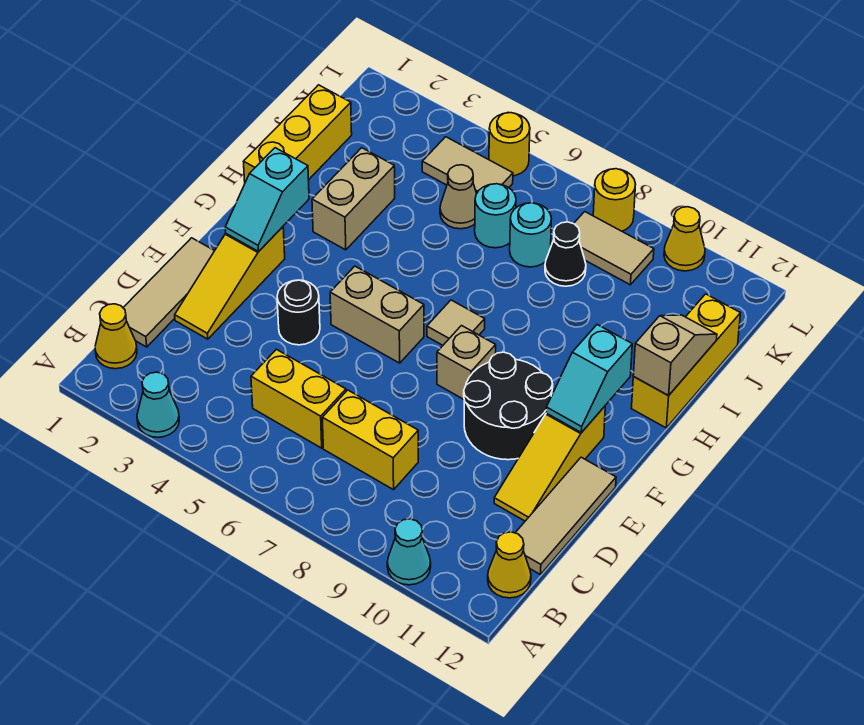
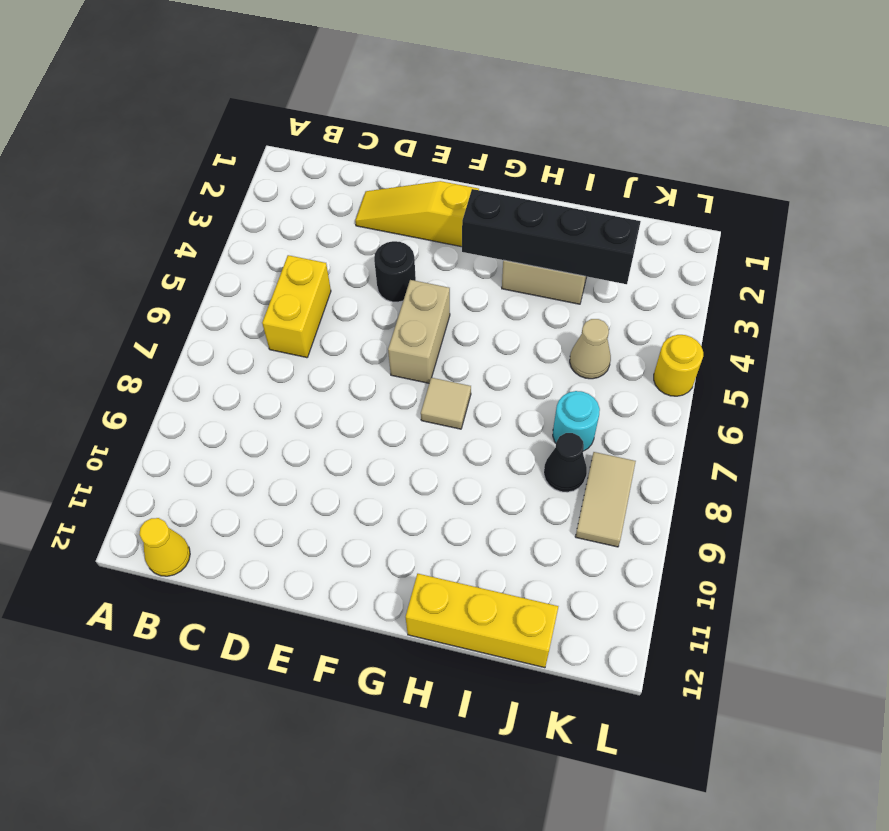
black brick G3:J3 level 2 -> none
none -> cyan cone A3 level 1
none -> cyan cone A10 level 1
none -> yellow cone B1 level 1
none -> tan tile C1:E1 level 1

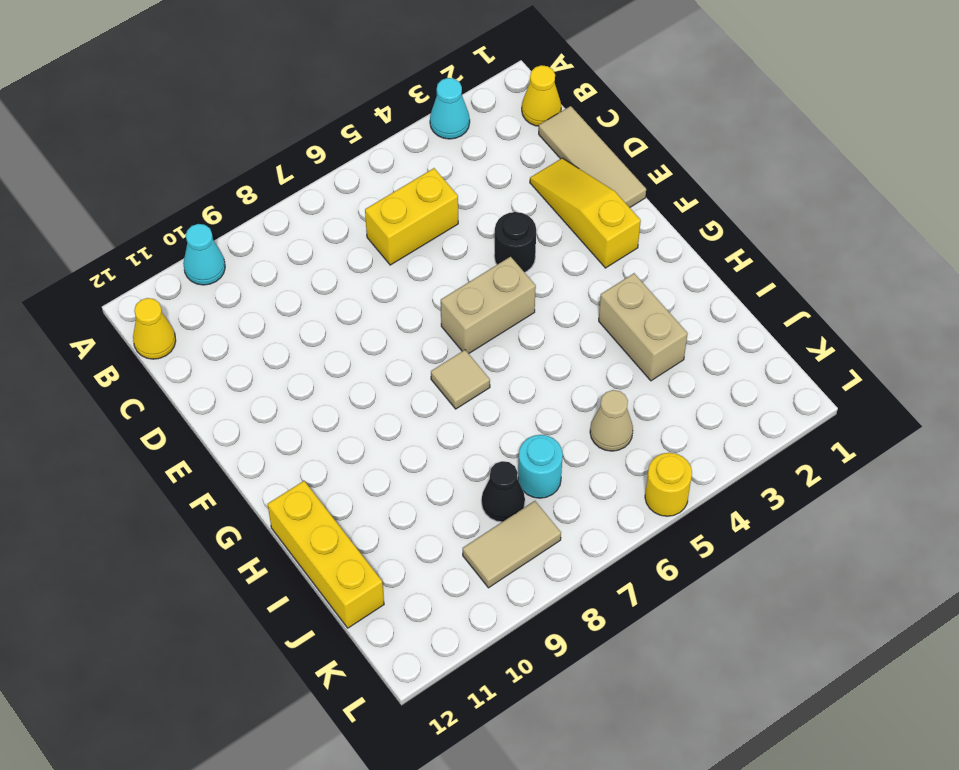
none -> yellow brick C7:C8 level 1
none -> tan tile C12:E12 level 1
none -> yellow slope D11:F11 level 1 top F
none -> black round brick E9:F10 level 1

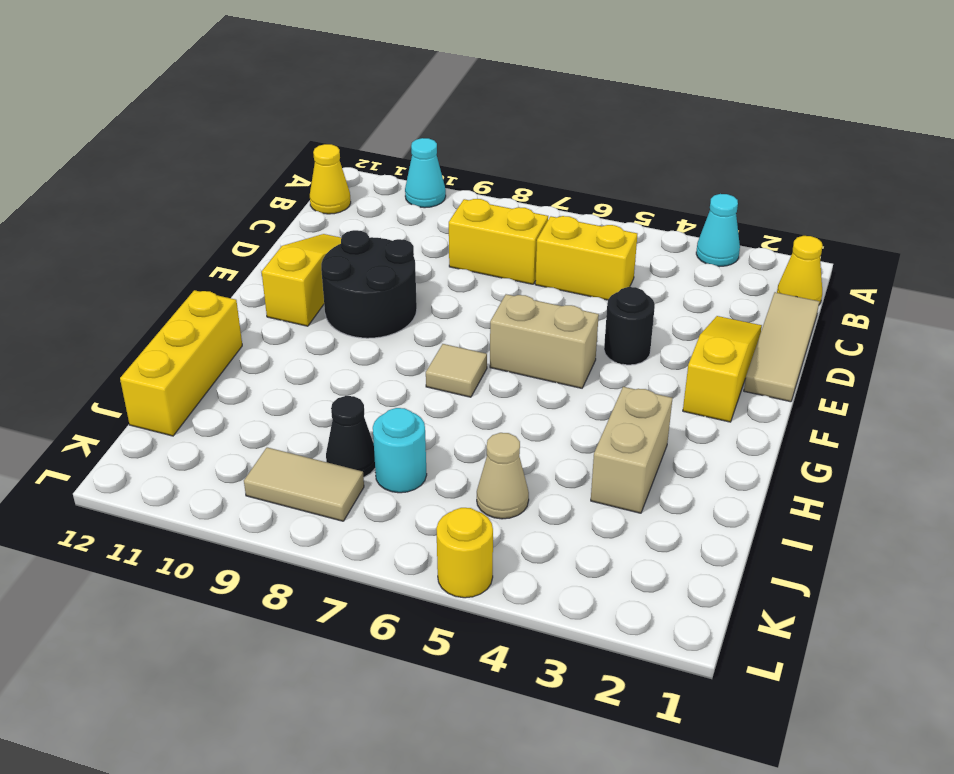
none -> tan tile C12:E12 level 1
none -> tan brick F8 level 1
none -> yellow brick H1:J1 level 1
none -> cyan round brick J6 level 1

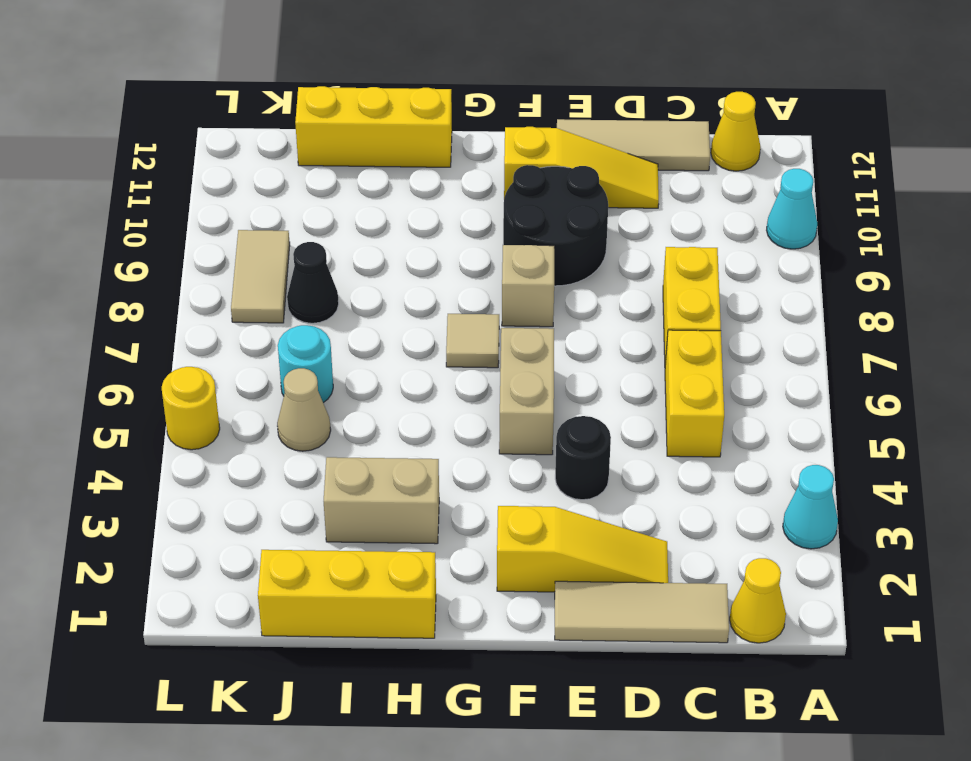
none -> cyan round brick J7 level 1
none -> tan tile K4:K5 level 1
none -> yellow round brick L8 level 1
none -> yellow cone L10 level 1

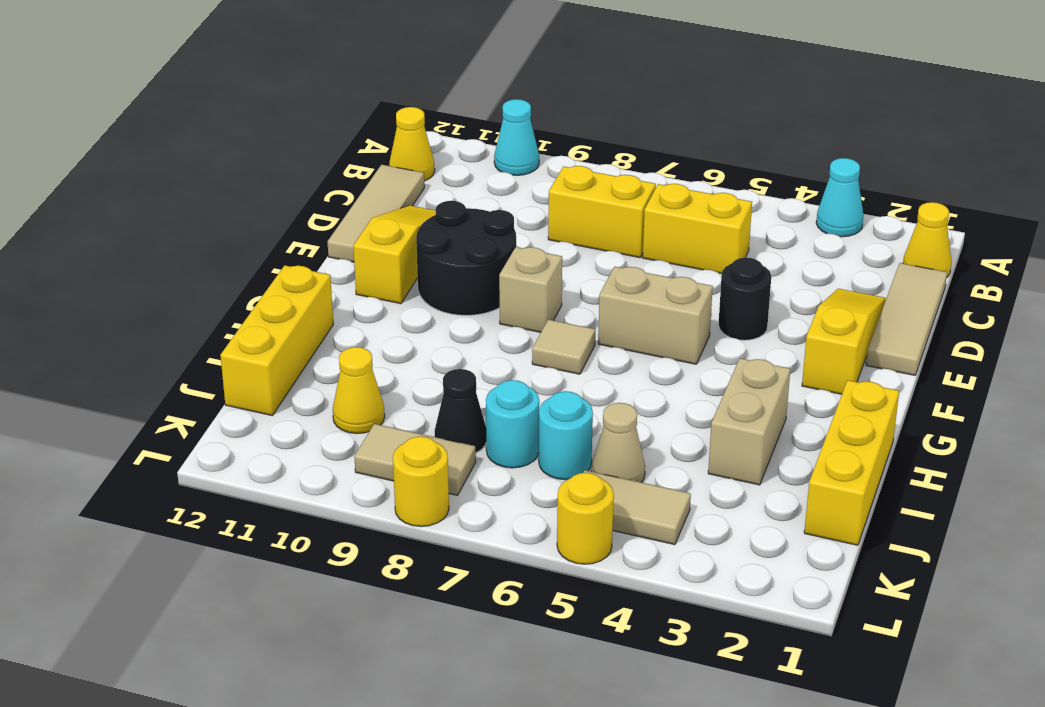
yellow cone J10 level 1 -> yellow cone L10 level 1
none -> cyan slope F2:G2 level 2 top G
none -> cyan slope F11:G11 level 2 top G
none -> tan slope H12:I12 level 2 top H

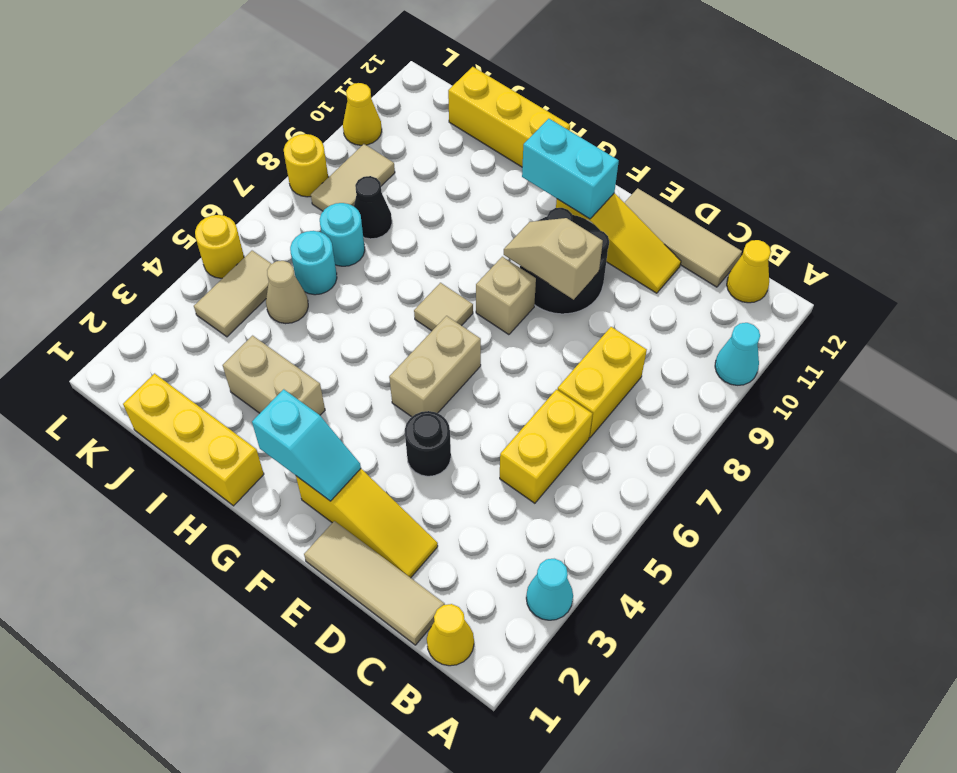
tan slope E9:F9 level 2 top E -> tan slope H12:I12 level 2 top H
cyan brick F11:G11 level 2 -> cyan slope F11:G11 level 2 top G

